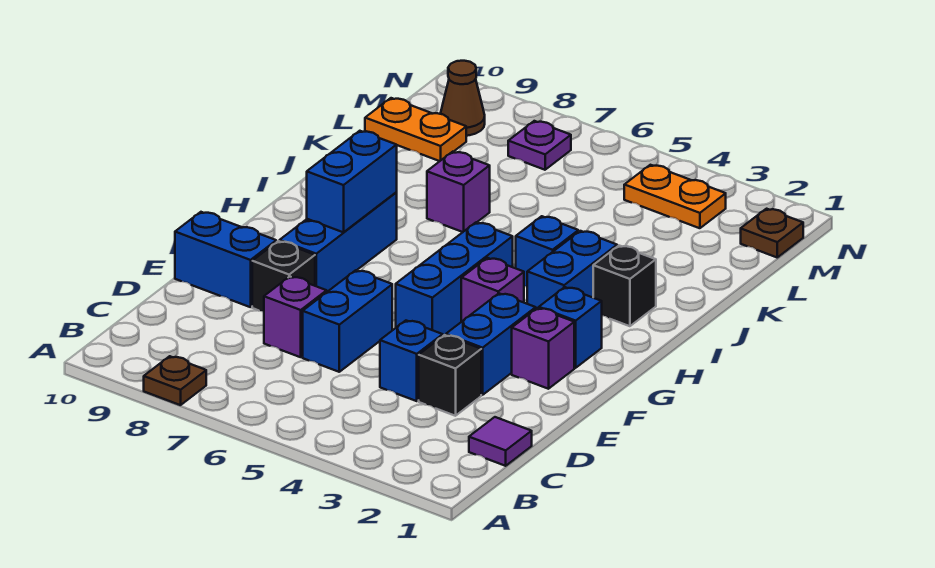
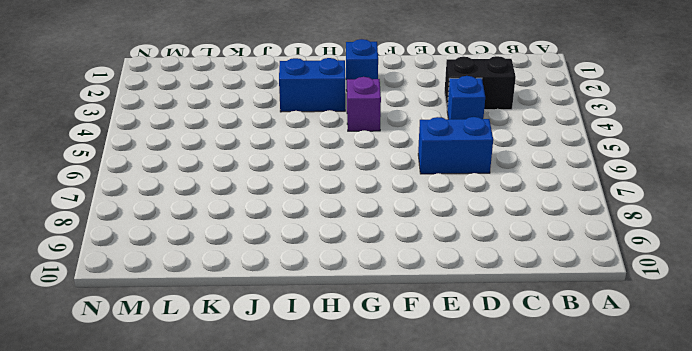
black brick C3:D3 level 1 -> black brick D3 level 1
none -> brown plate A8 level 1
none -> purple tile C1 level 1
none -> purple brick D7 level 1

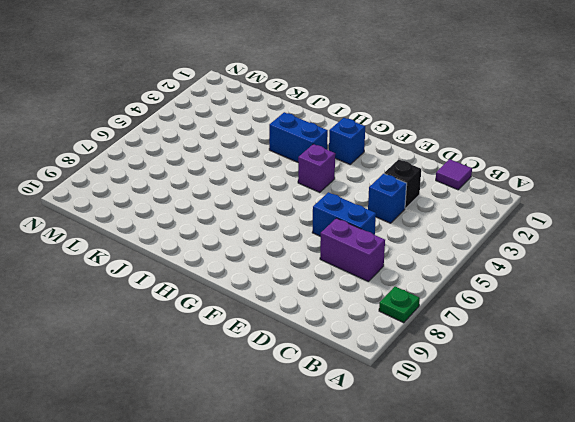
green plate A8 level 1 -> brown plate A8 level 1
purple brick C7:D7 level 1 -> purple brick D7 level 1
none -> blue brick E3:F3 level 1
none -> black brick E8 level 1
none -> blue brick E9:E10 level 1

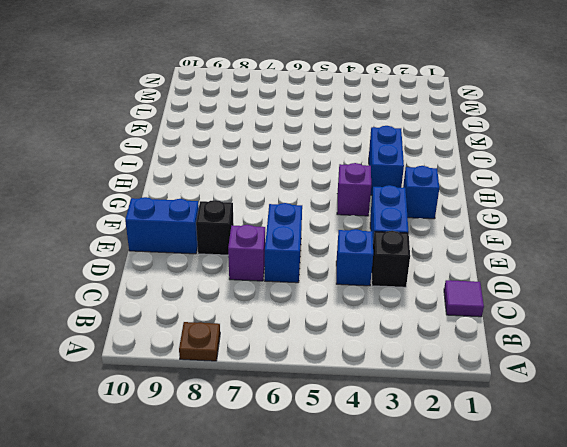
none -> purple brick F2 level 1
none -> blue brick F5:H5 level 1
none -> blue brick F8:H8 level 1

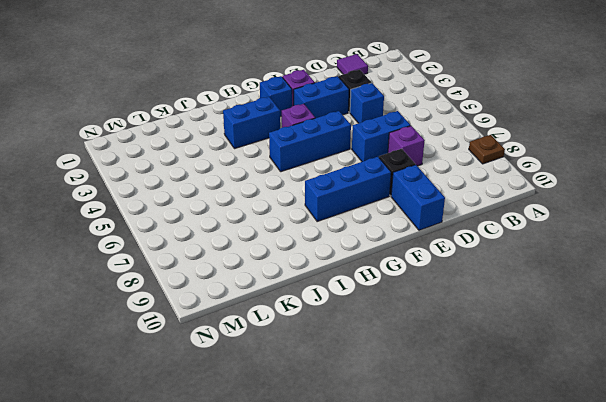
none -> black brick I2 level 1
none -> blue brick I4 level 1
none -> purple brick J7 level 1

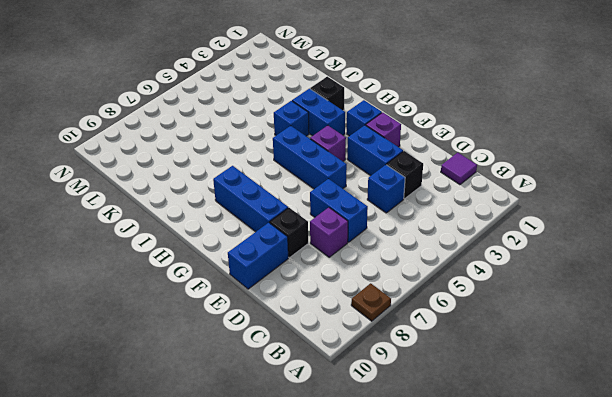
none -> purple brick J7 level 1
none -> orange plate L9:L10 level 1
none -> brown plate M1 level 1

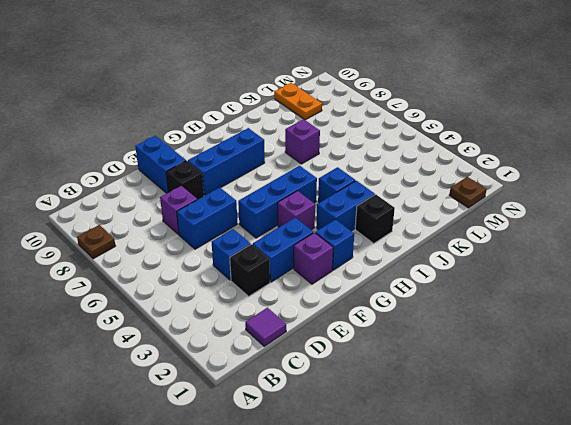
none -> orange plate M3:M4 level 1
none -> purple plate M7 level 1
none -> brown cone M9 level 1

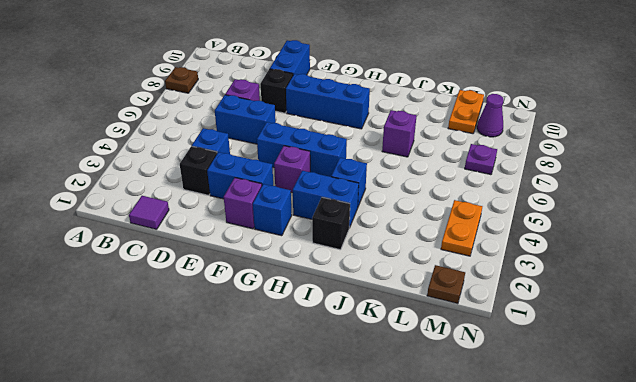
purple cone M9 level 1 -> brown cone M9 level 1
none -> blue brick G8:H8 level 2

